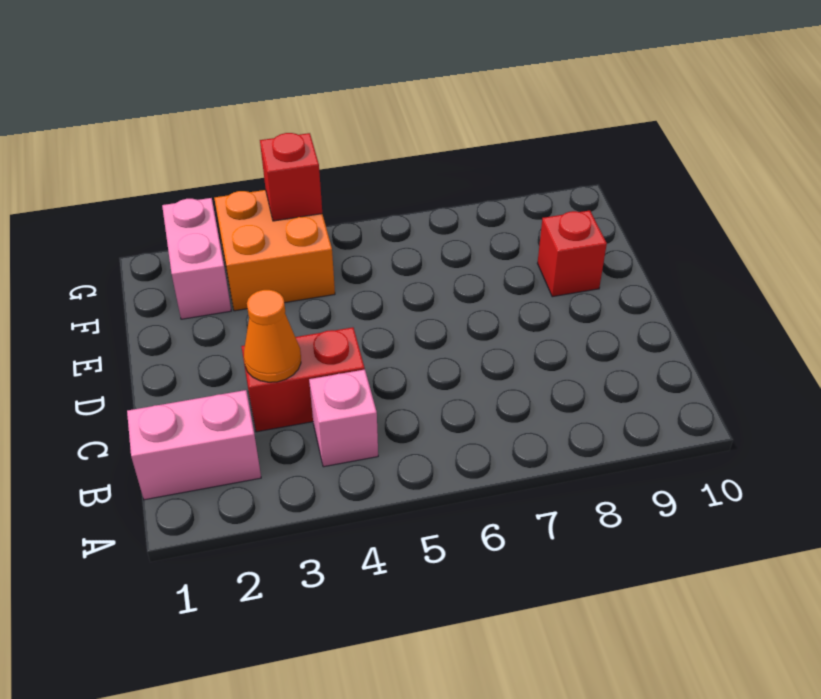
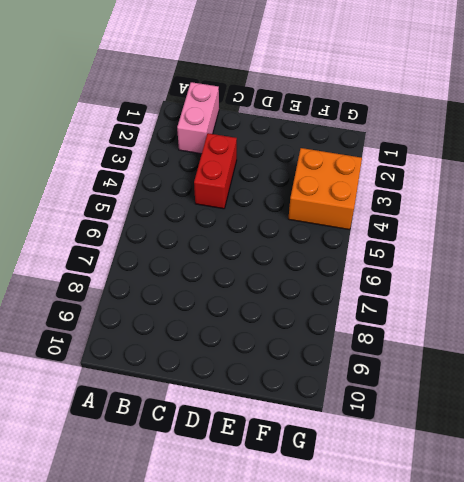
none -> pink brick B4 level 1
none -> red brick E9 level 1

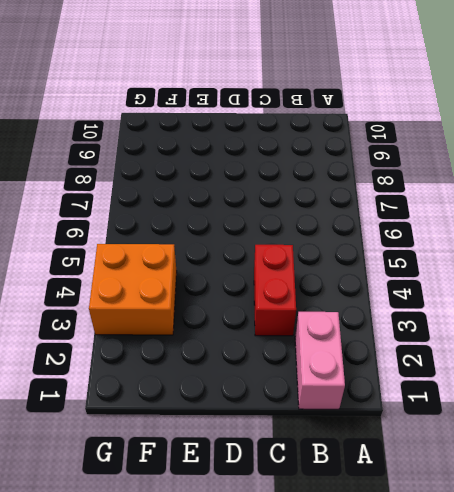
none -> pink brick B4 level 1
none -> red brick E9 level 1

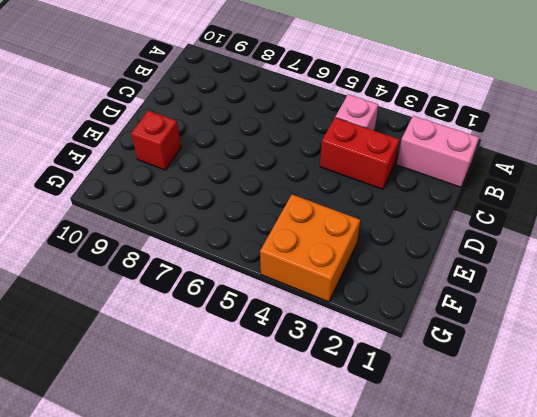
none -> pink brick F2:G2 level 1
none -> orange cone C3 level 2

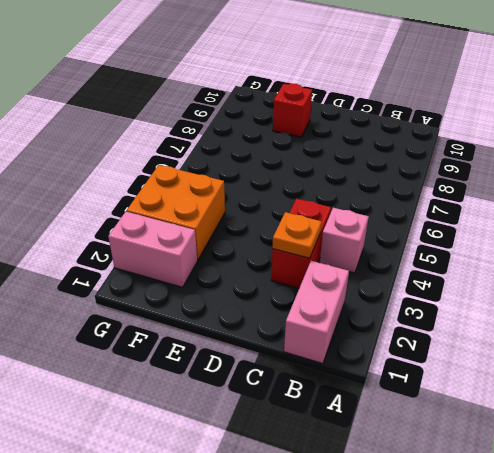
orange plate C3 level 2 -> orange cone C3 level 2
none -> red brick G4 level 2

